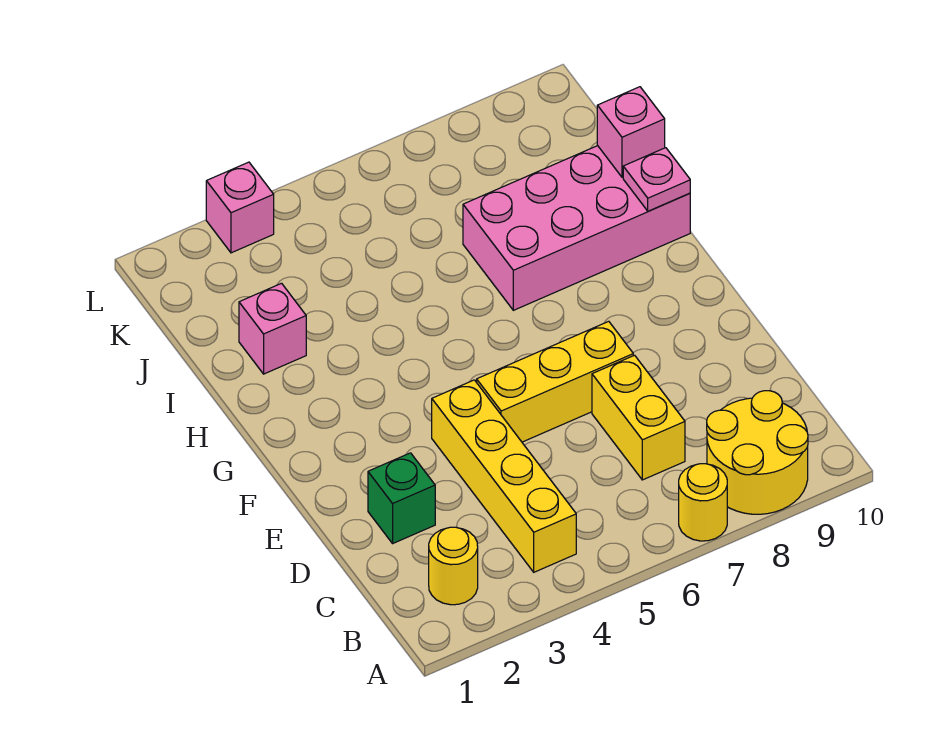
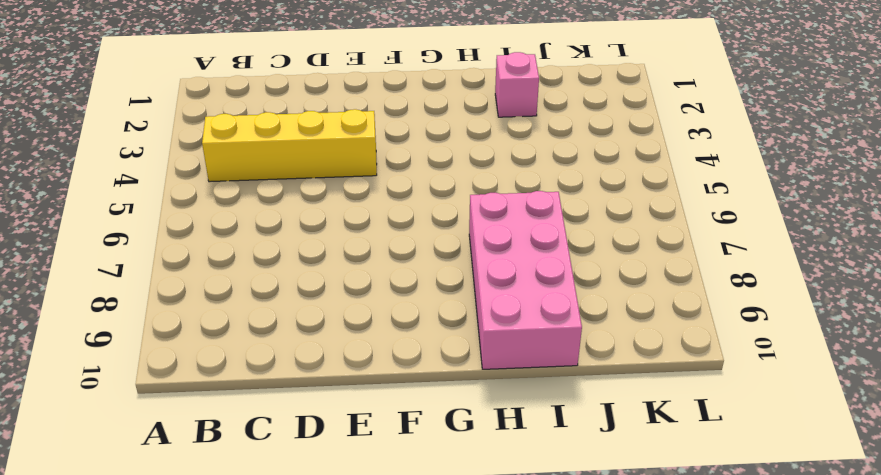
none -> yellow round brick A7 level 1
none -> yellow round brick A8:B9 level 1
none -> yellow round brick B2 level 1

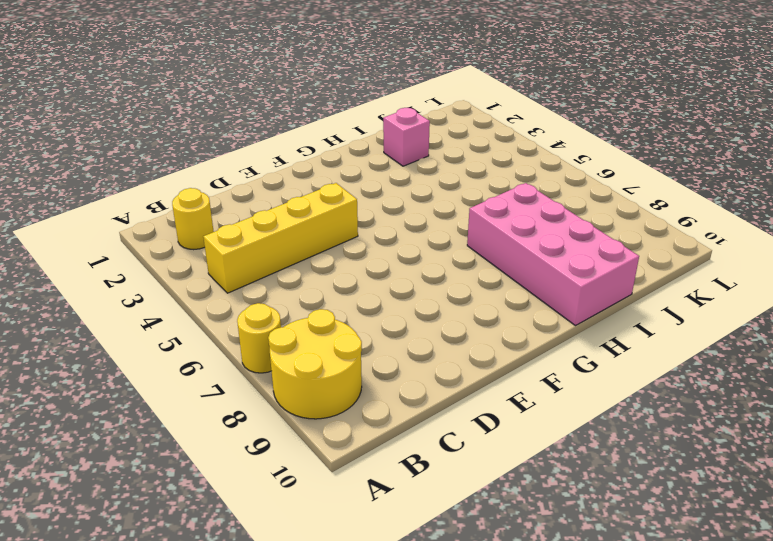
none -> yellow brick C7:D7 level 1
none -> green brick D2 level 1
none -> yellow brick E5:E7 level 1

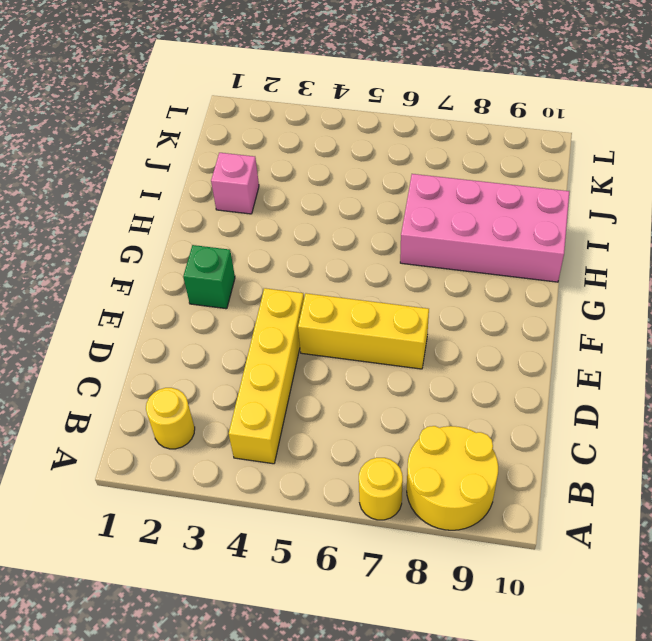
green brick F2 level 1 -> green brick D2 level 1
none -> yellow brick C7:D7 level 1
none -> pink brick L3 level 1
none -> pink plate H10 level 2

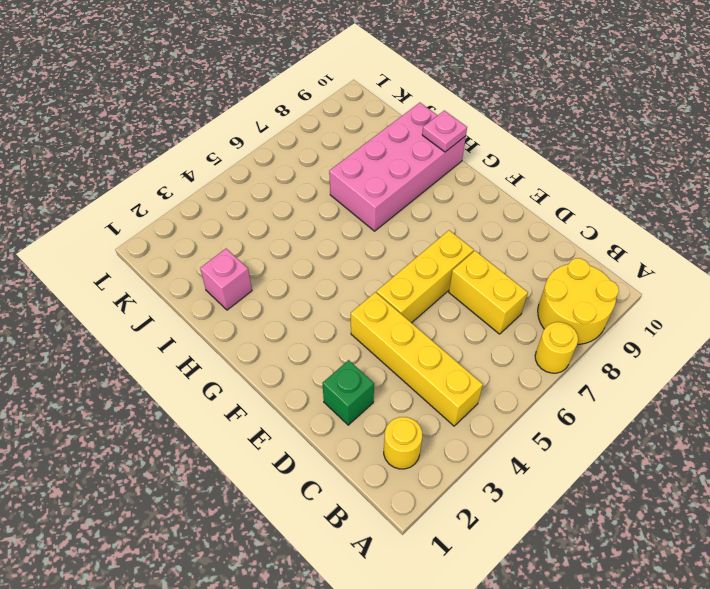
none -> pink brick L3 level 1
none -> pink brick I10 level 2

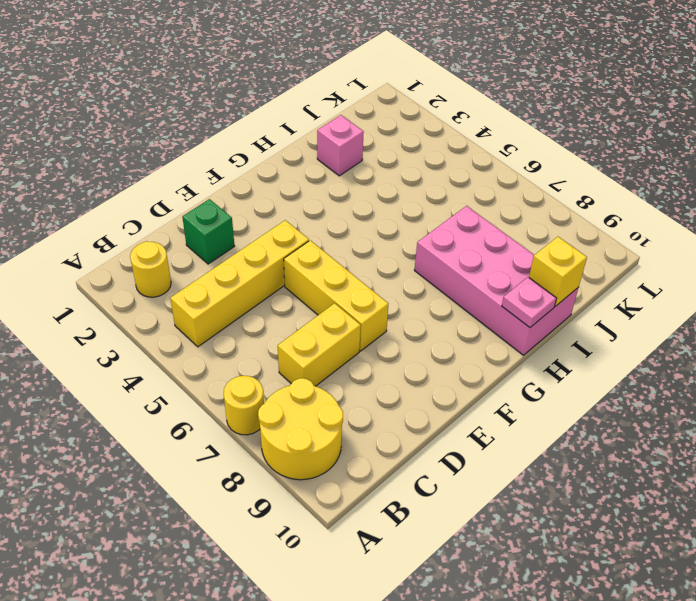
yellow brick I10 level 2 -> pink brick I10 level 2
none -> pink brick L3 level 1

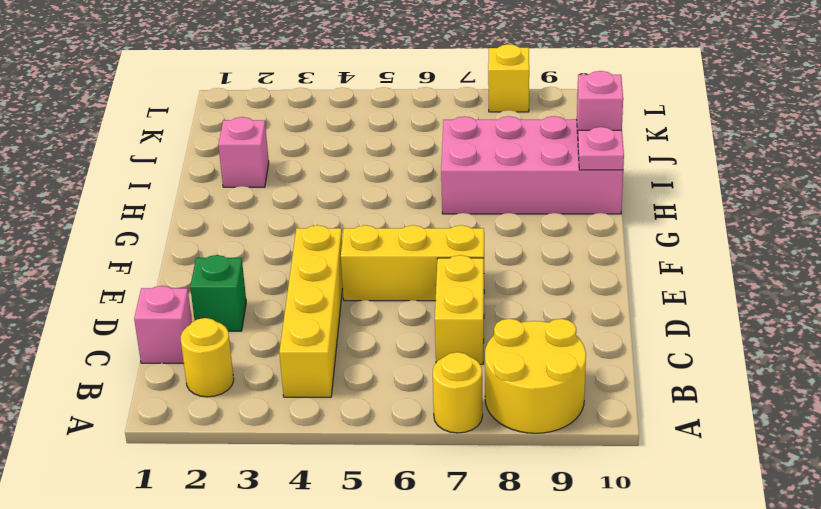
pink brick C1 level 1 -> pink brick L3 level 1
yellow brick L8 level 1 -> none

